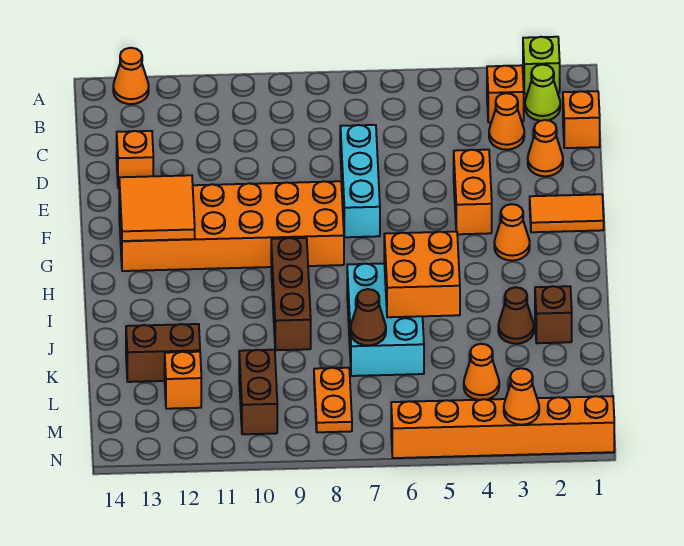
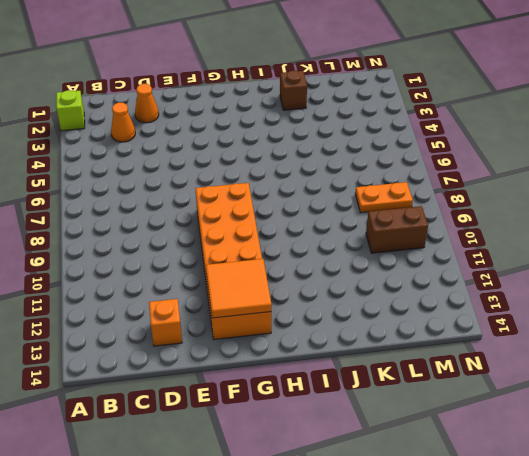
none -> orange cone A13 level 1
none -> lime cone B2 level 1
none -> orange brick B3 level 1

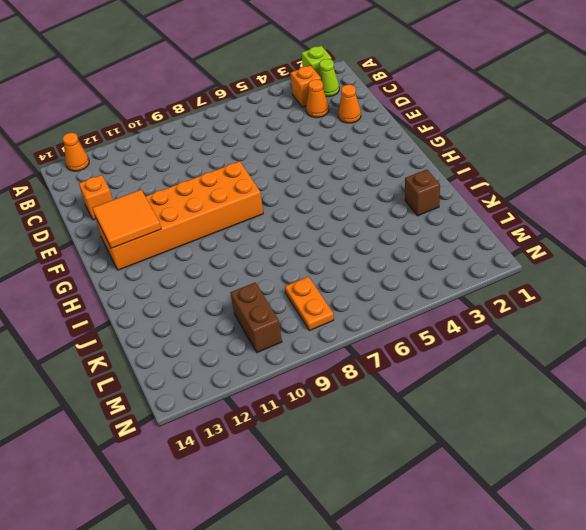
none -> orange brick C1 level 1
none -> cyan brick D7:F7 level 1
none -> orange brick E4:F4 level 1

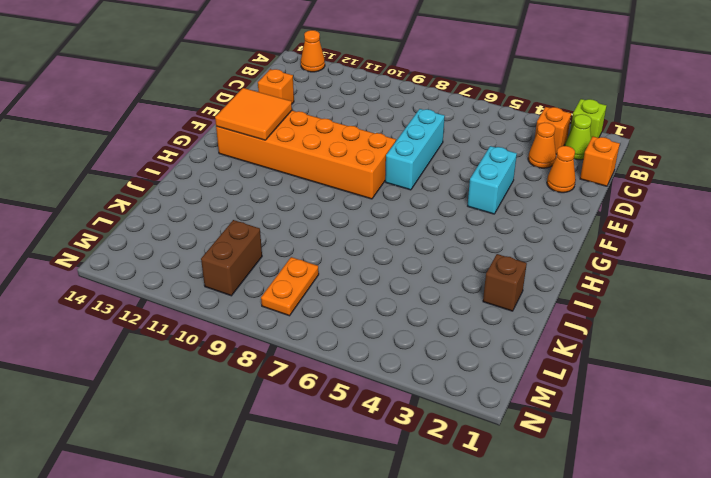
cyan brick E4:F4 level 1 -> orange brick E4:F4 level 1
none -> orange tile F1:F2 level 1
none -> orange cone G3 level 1
none -> brown brick H9:J9 level 1

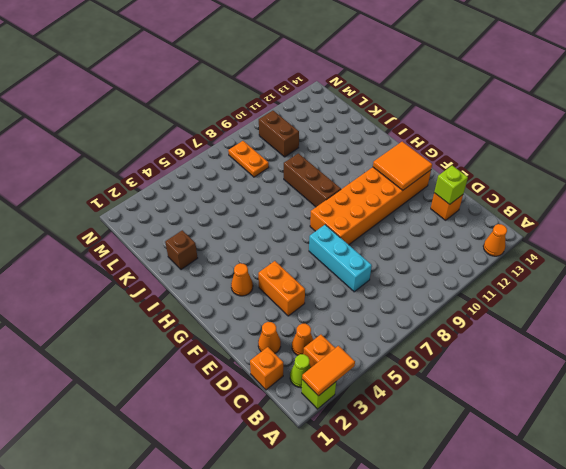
orange tile A2:A3 level 2 -> orange tile F1:F2 level 1
lime brick D13 level 2 -> none
none -> cyan brick I6:K7 level 1
none -> brown cone J3 level 1
none -> brown brick K12:K13 level 1

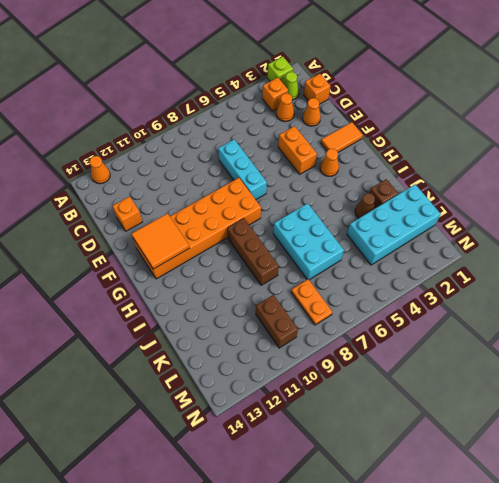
cyan brick K1:L4 level 1 -> orange cone L4 level 1
none -> brown brick K12:K13 level 1
none -> orange brick L12 level 1
none -> orange brick N1:N6 level 1

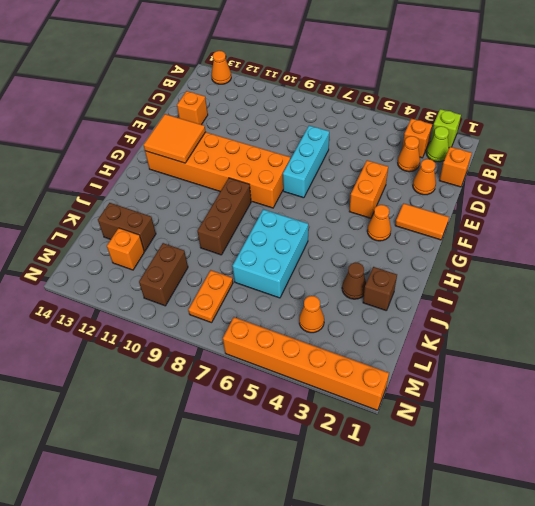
none -> orange brick I5:J6 level 2
none -> brown cone K7 level 2
none -> orange cone N3 level 2

